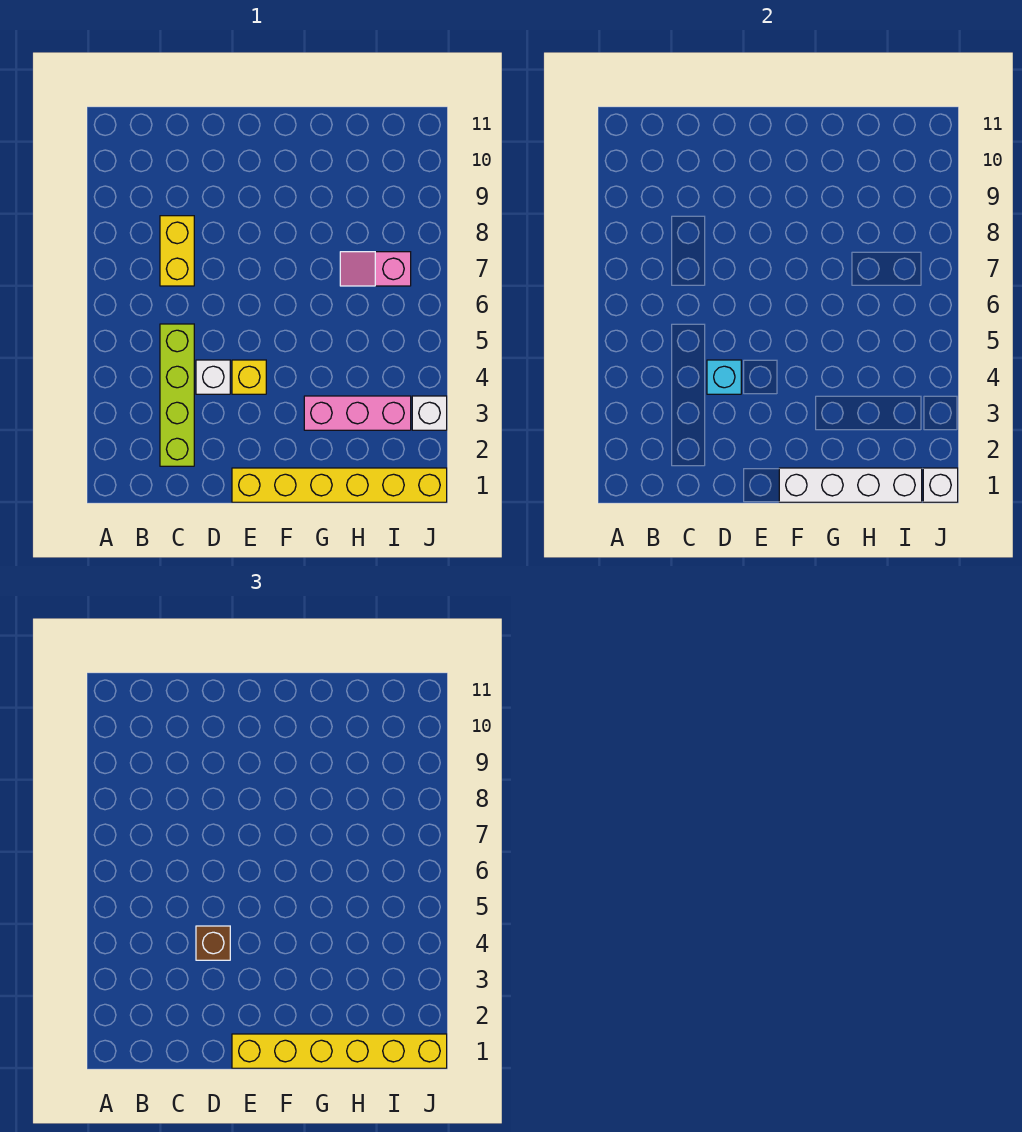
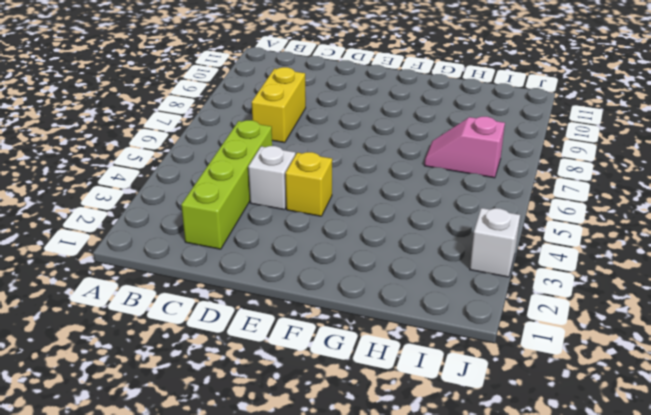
none -> yellow brick E1:J1 level 1
none -> pink brick G3:I3 level 1
none -> cyan brick D4 level 2

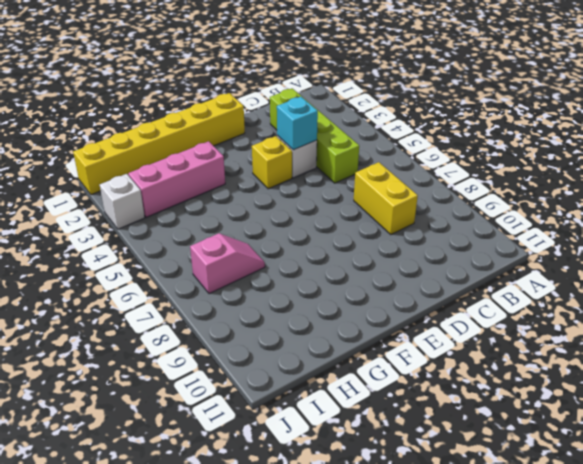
none -> white brick F1:I1 level 2
none -> white brick J1 level 2
none -> brown brick D4 level 3

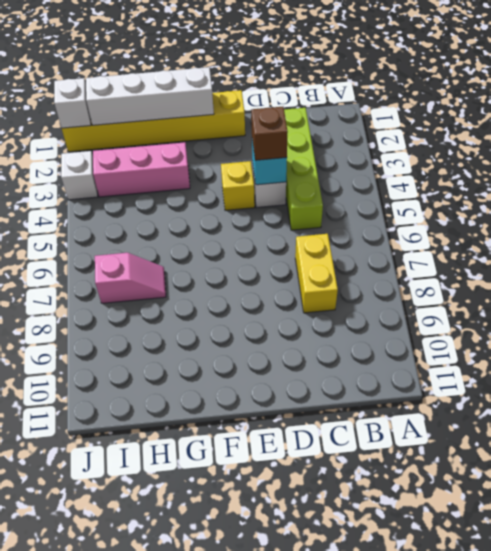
none -> yellow brick E1:J1 level 3

